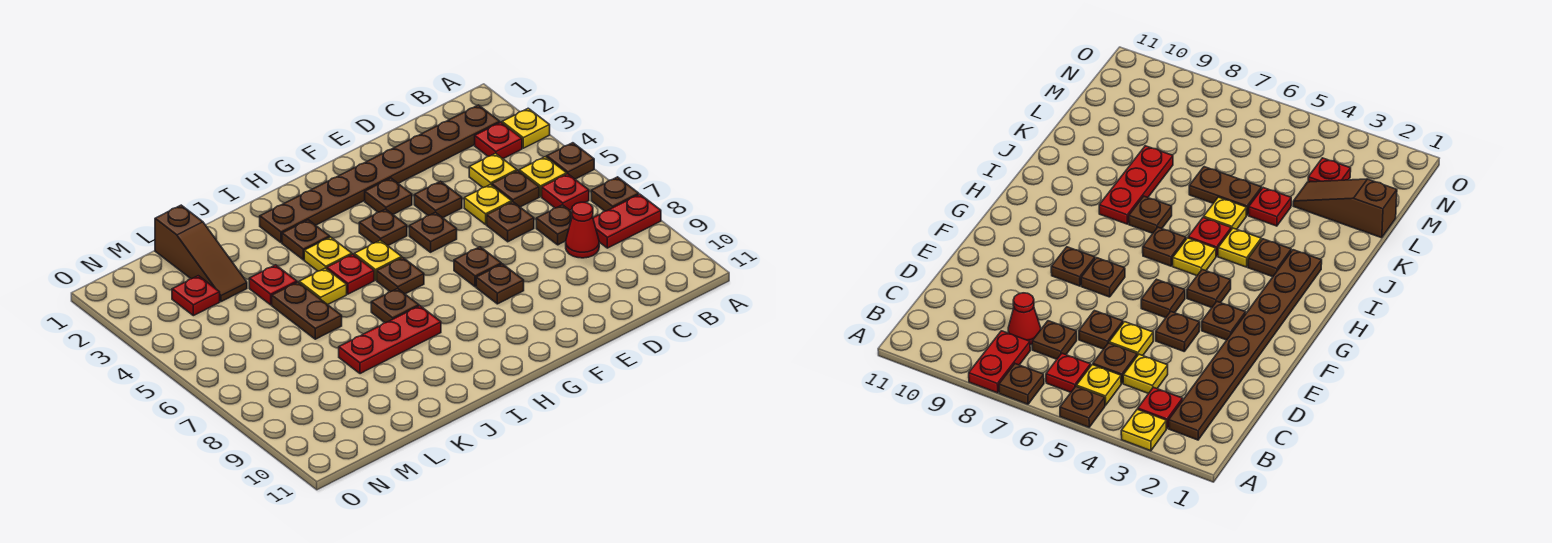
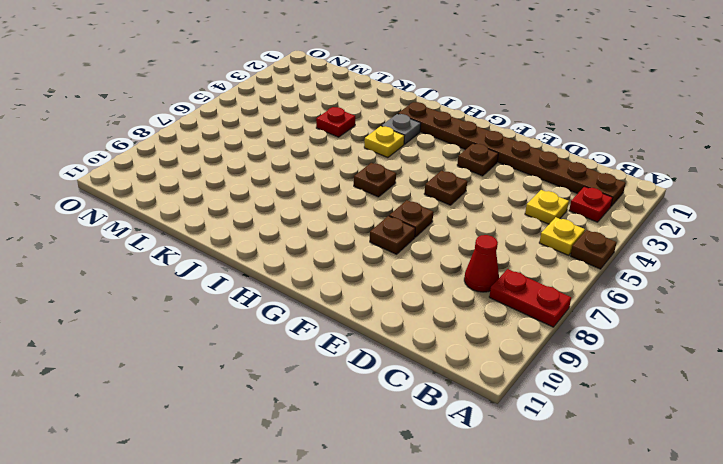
grey plate I3 level 1 -> brown plate I3 level 1
none -> yellow plate A3 level 1
none -> brown plate A7 level 1
none -> red plate B6 level 1
none -> brown plate C5 level 1

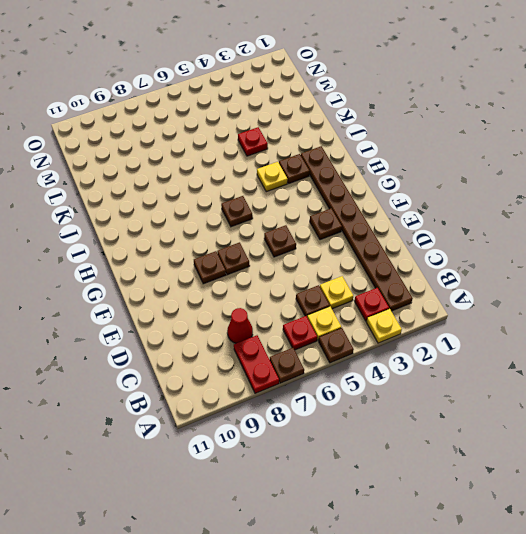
none -> brown plate C7 level 1
none -> yellow plate D5 level 1
none -> brown plate D6 level 1
none -> brown plate E4 level 1

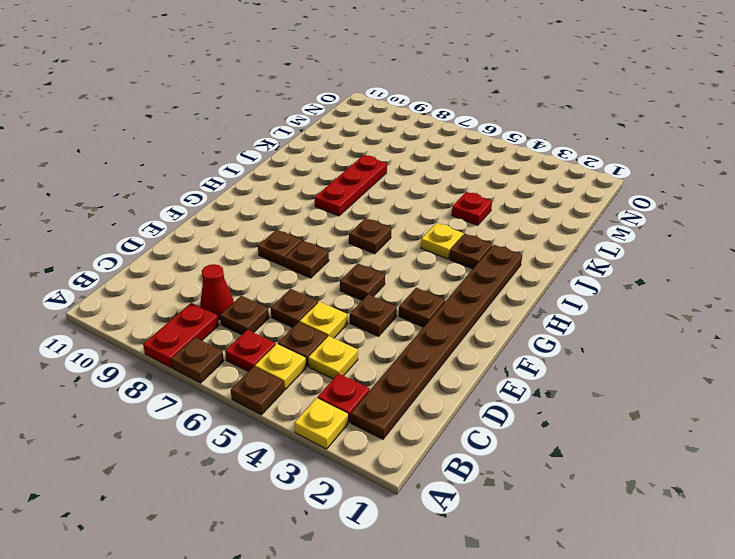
none -> brown plate G4 level 1
none -> yellow plate H5 level 1
none -> red plate I5 level 1
none -> brown plate I7 level 1

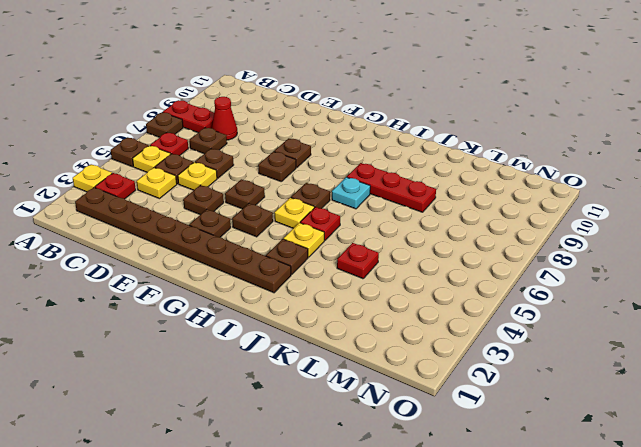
cyan plate I7 level 1 -> brown plate I7 level 1
none -> yellow plate J5 level 1
none -> brown plate K5:K6 level 1
none -> brown slope L1:L3 level 1 top 1
none -> red plate M3 level 1

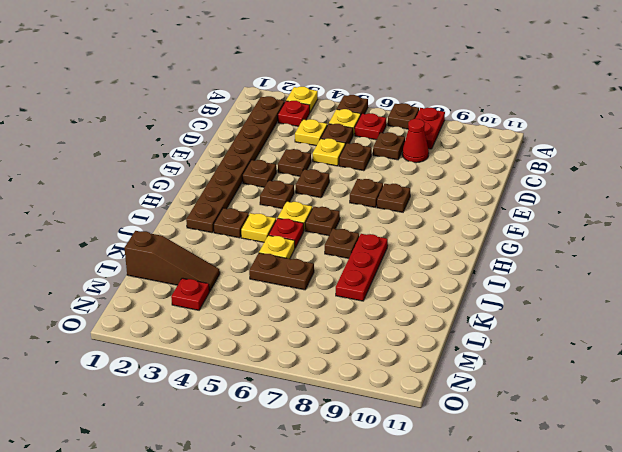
none -> red plate K4 level 1

